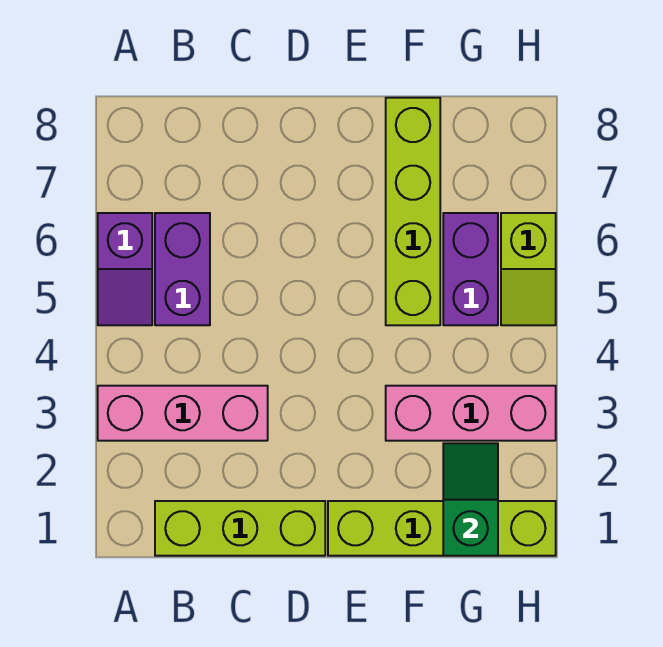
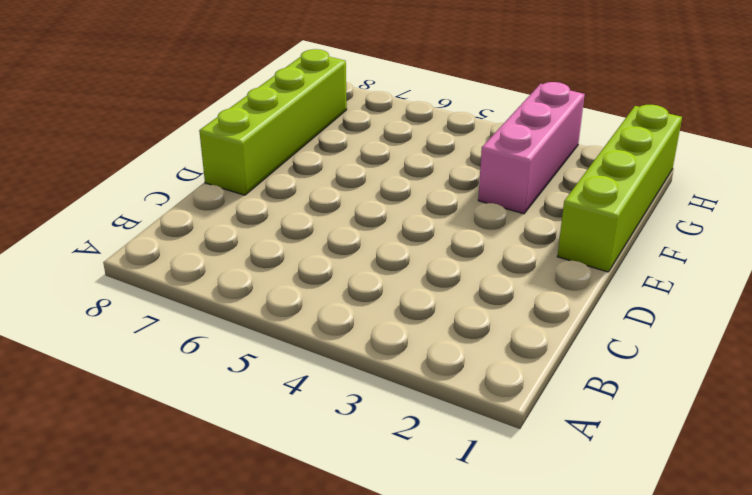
lime brick D8:G8 level 1 -> lime brick F5:F8 level 1
none -> pink brick A3:C3 level 1
none -> purple slope A5:A6 level 1 top 6

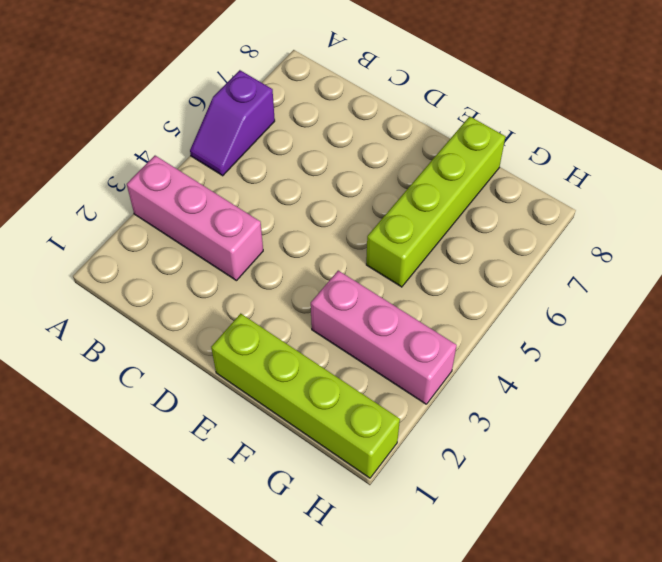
none -> lime brick B1:D1 level 1
none -> purple brick B5:B6 level 1

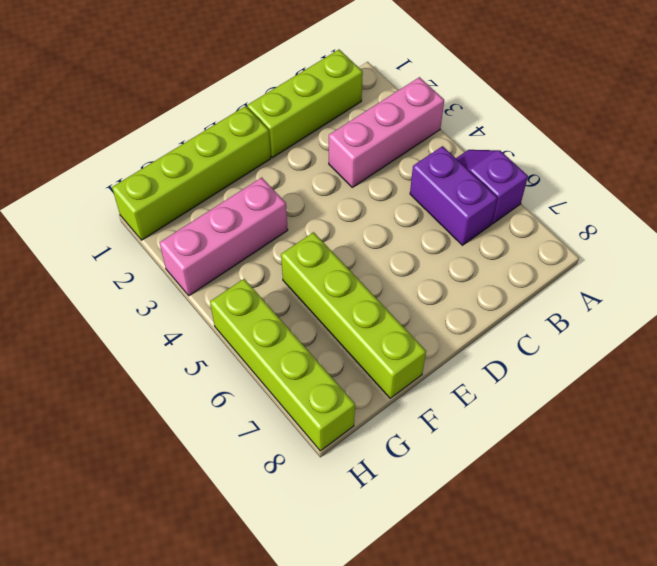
lime brick H5:H8 level 1 -> lime slope H5:H6 level 1 top 6
none -> purple brick G5:G6 level 1
none -> green slope G1:G2 level 2 top 1

